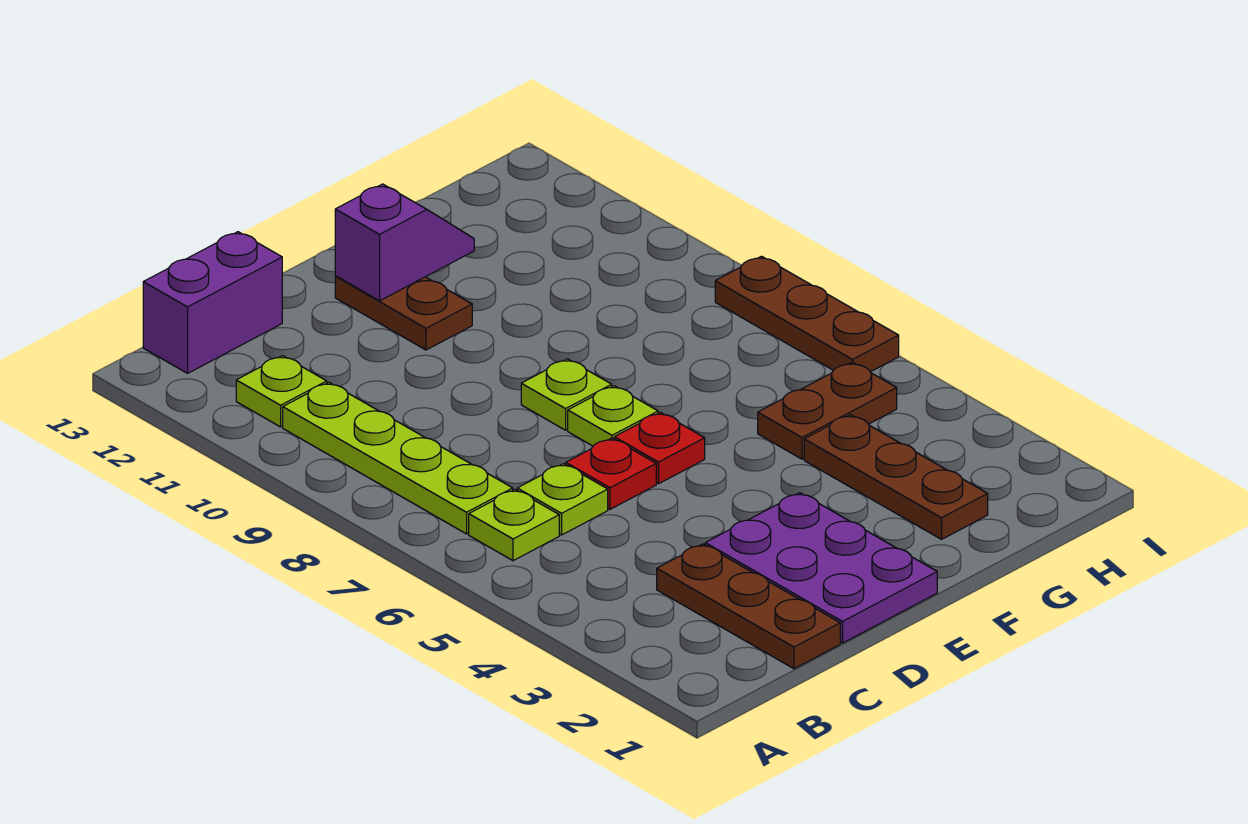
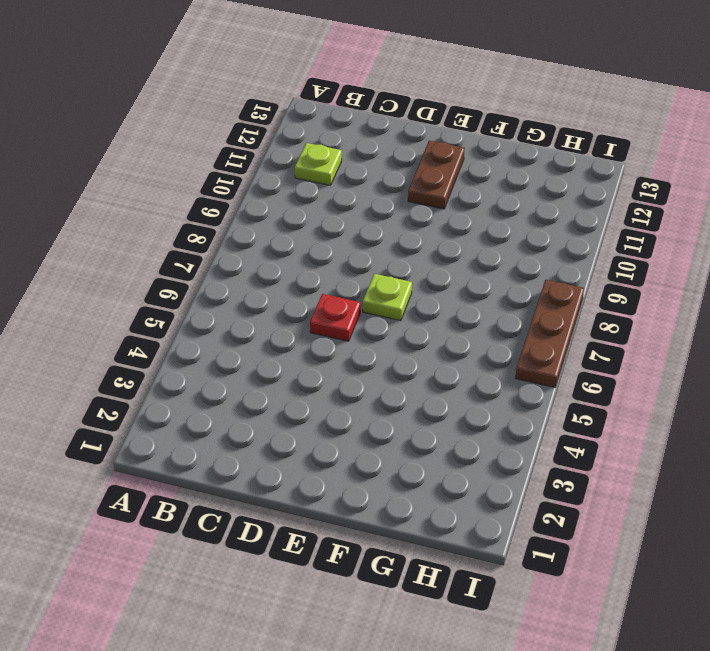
none -> lime plate B6 level 1
none -> lime plate B7:B10 level 1
none -> purple brick B13:C13 level 1

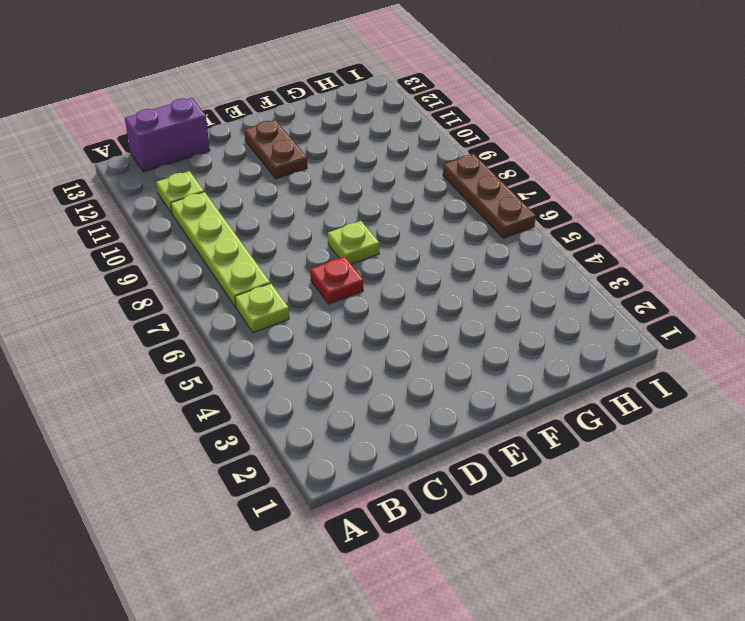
none -> brown plate C1:C3 level 1
none -> lime plate C6 level 1
none -> purple plate D1:E3 level 1

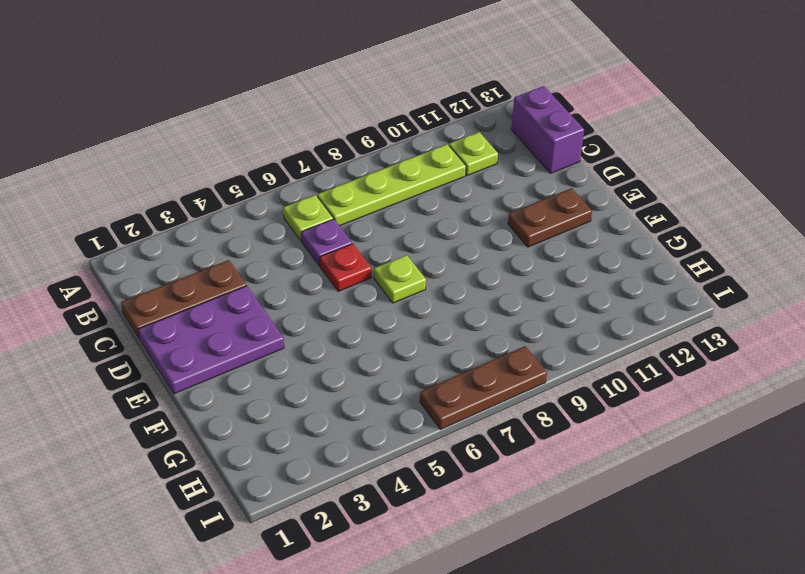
purple plate C6 level 1 -> lime plate C6 level 1
none -> red plate E6 level 1
none -> lime plate E8 level 1
none -> brown plate G2:G4 level 1

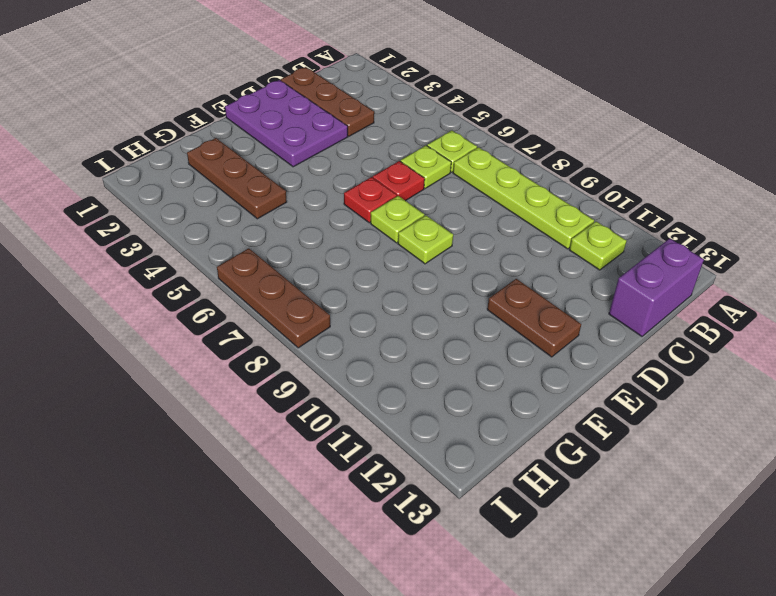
none -> brown plate G5:H5 level 1
none -> purple slope E12:F12 level 2 top E

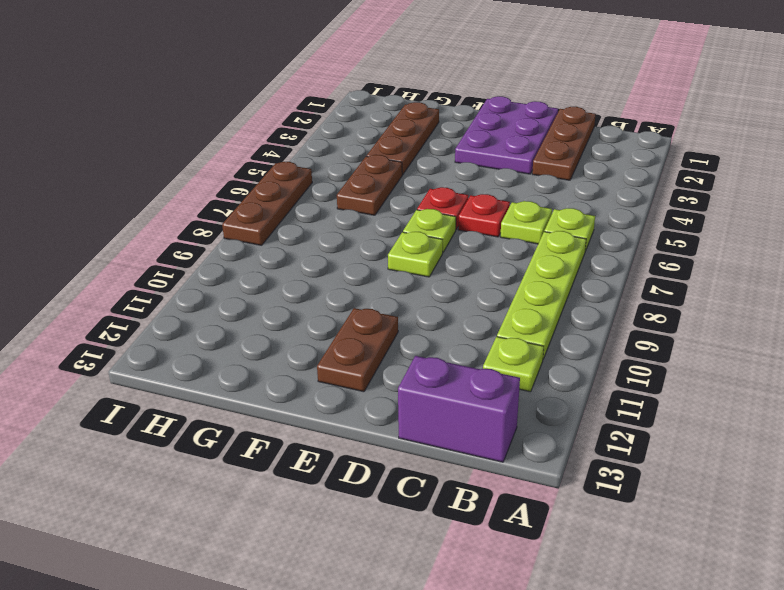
brown plate G5:G6 level 1 -> brown plate G5:H5 level 1
none -> purple slope E12:F12 level 2 top E

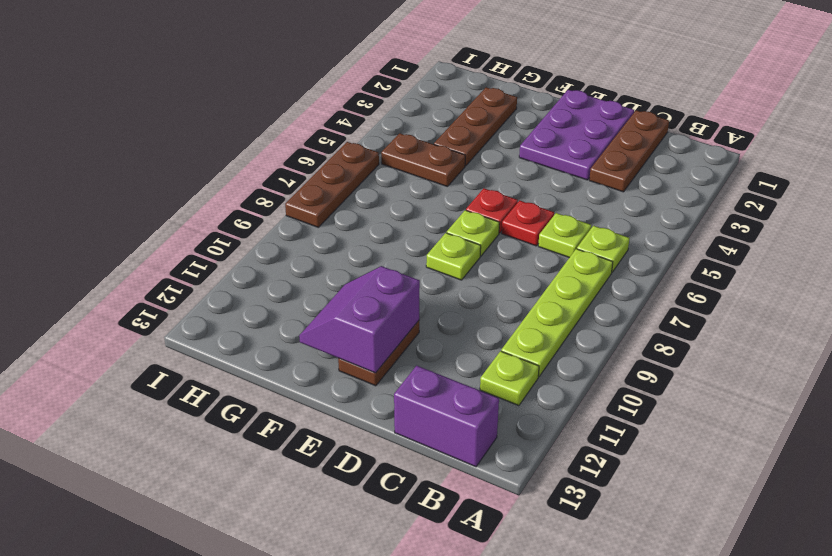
purple slope E11:F12 level 2 top E -> purple slope E12:F12 level 2 top E

